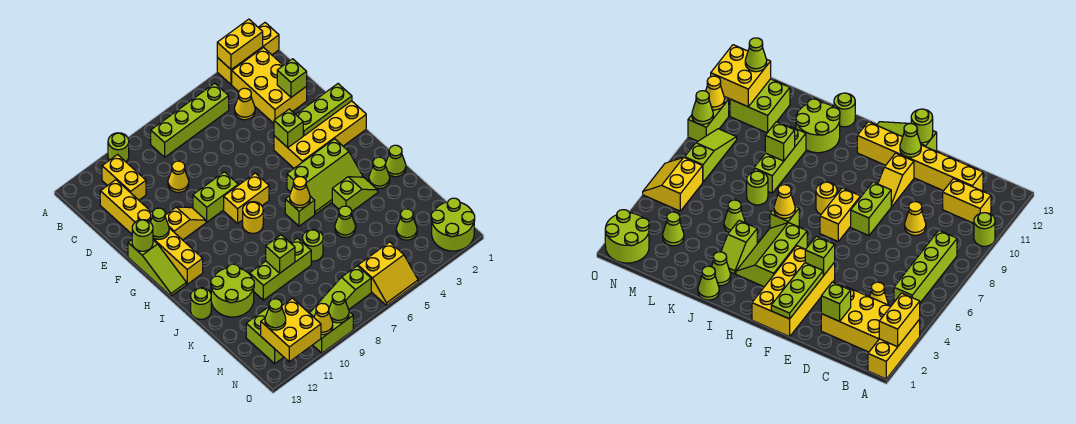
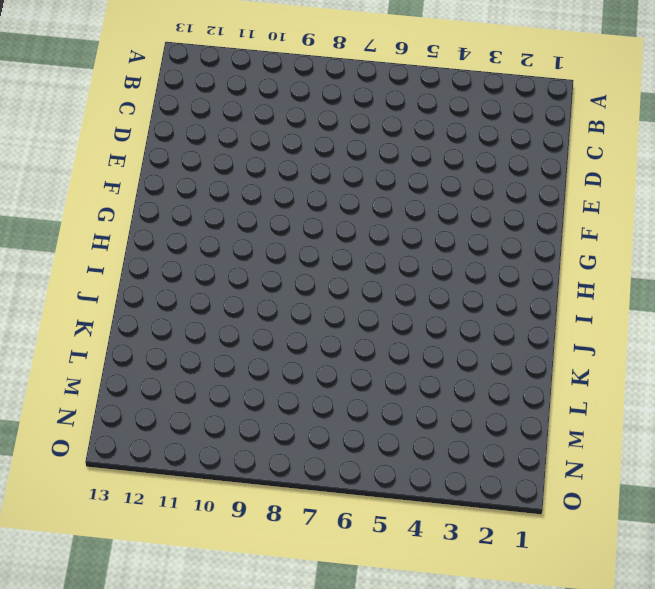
none -> yellow brick A1:A3 level 1
none -> lime round brick A10 level 1
none -> yellow brick B2:D3 level 1
none -> lime brick B5:B8 level 1

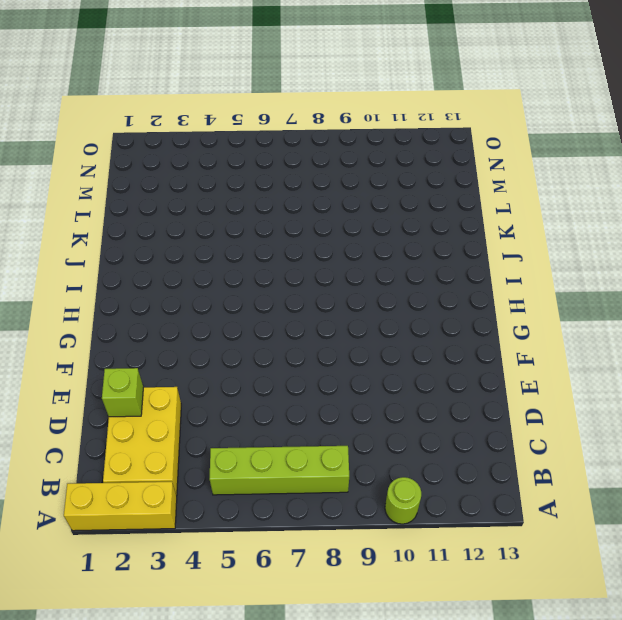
none -> yellow brick B11:C11 level 1
none -> yellow cone C4 level 1
none -> yellow brick C12:H12 level 1
none -> yellow cone D9 level 1

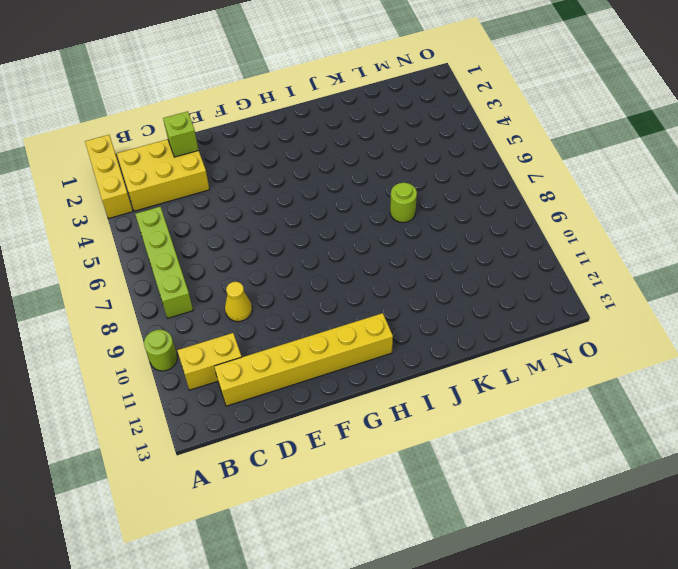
none -> yellow cone C4 level 1
none -> yellow brick F1:G4 level 1
none -> lime brick F8:F9 level 1
none -> yellow slope F10:F11 level 1 top 11

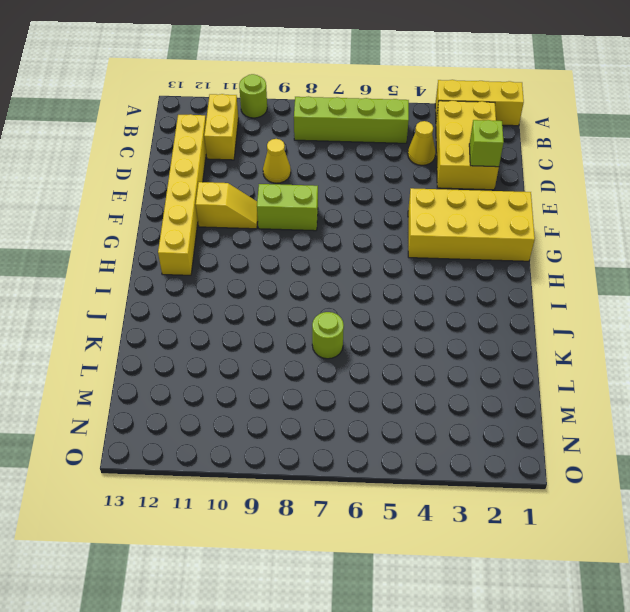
none -> lime slope F13:H13 level 1 top F
none -> yellow brick G7:G8 level 1
none -> lime slope H3:I5 level 1 top H
none -> yellow round brick H8 level 1

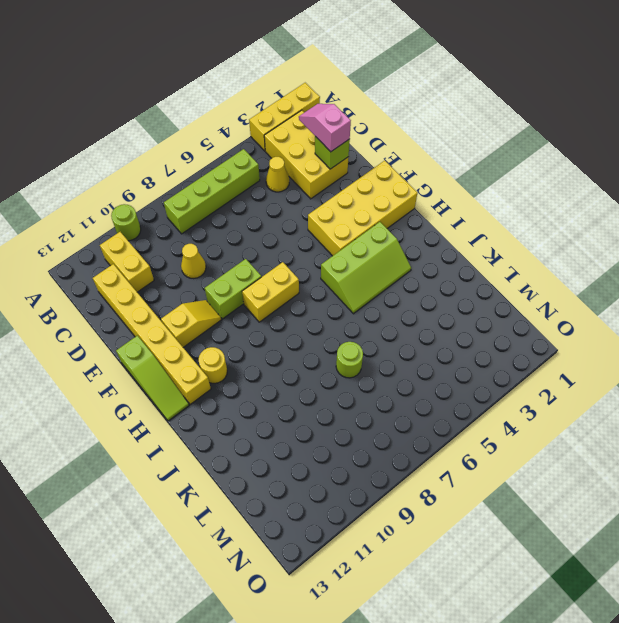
pink slope C2:D2 level 3 top D -> none
yellow round brick H11 level 1 -> yellow round brick H8 level 1
none -> lime brick I6 level 1
none -> lime cone J1 level 1
none -> lime cone J2 level 1
none -> lime slope J3:J4 level 1 top 4

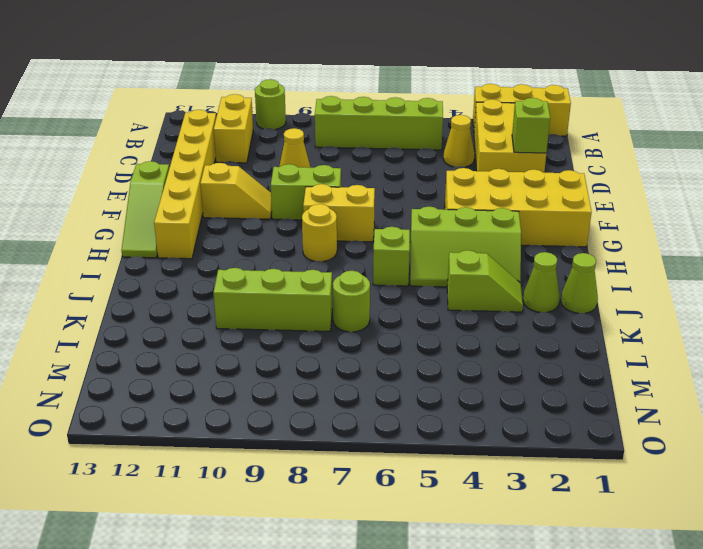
none -> lime round brick J11:K12 level 1
none -> lime round brick J13 level 1
none -> lime cone K5 level 1
none -> lime cone M3 level 1

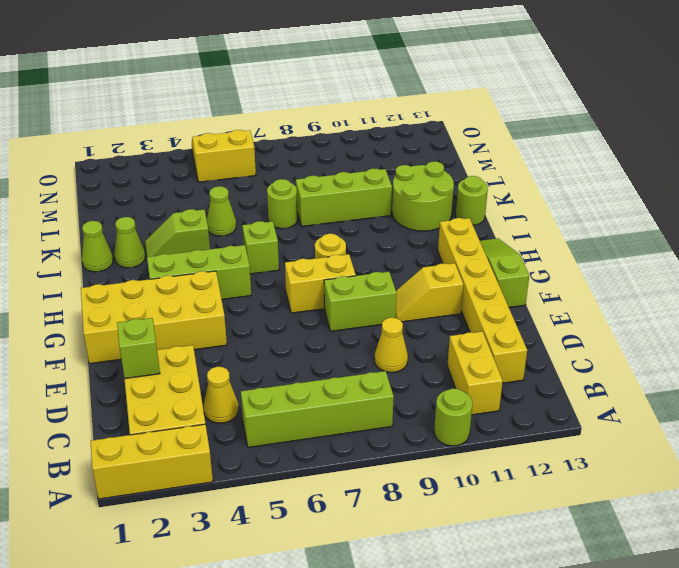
none -> lime cone M3 level 1
none -> lime brick M11:N12 level 1
none -> lime round brick N1:O2 level 1
none -> lime slope N7:N9 level 1 top 7

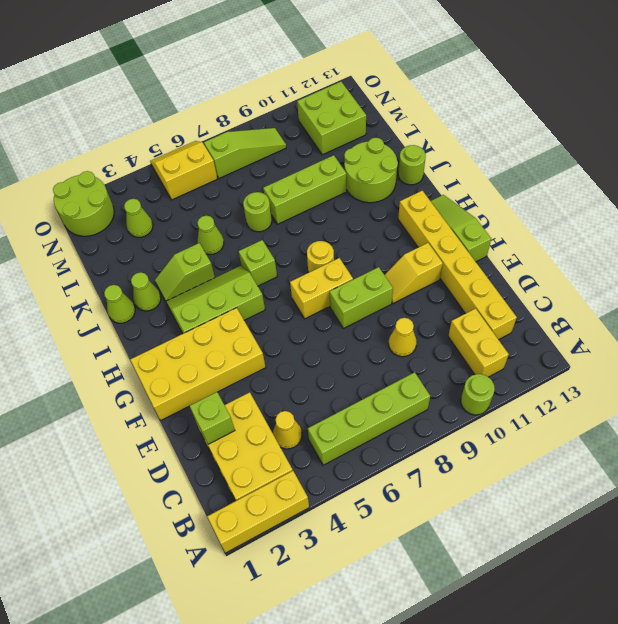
none -> lime brick O9:O10 level 1
none -> yellow brick A2:A3 level 2
none -> lime plate F1:F3 level 2
none -> lime brick F4 level 2

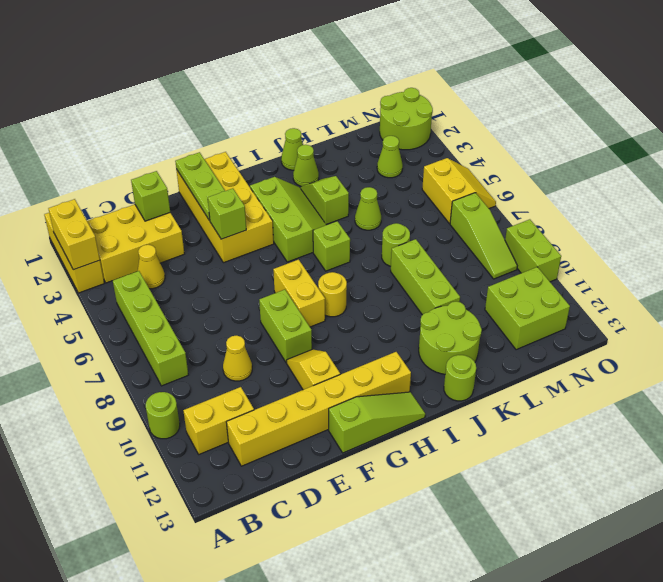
none -> lime cone F12 level 2
none -> lime round brick F13 level 2
none -> yellow cone I6 level 2
none -> lime brick K9 level 2

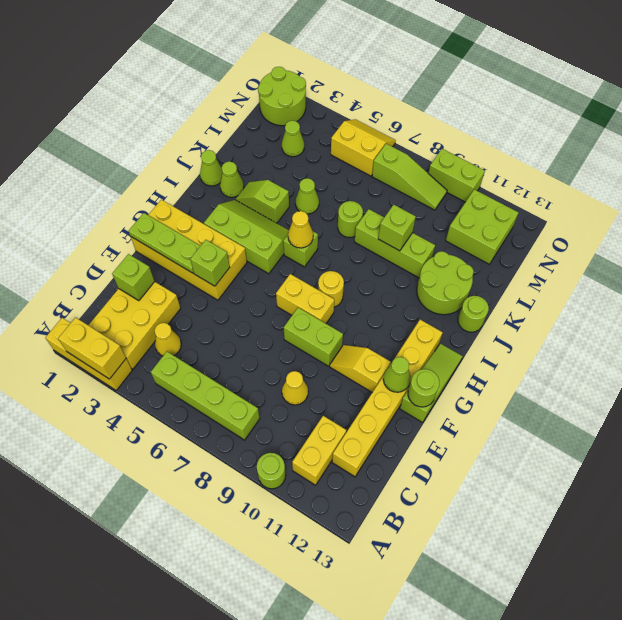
none -> yellow brick N11:O12 level 2
none -> lime cone O9 level 2
none -> yellow cone O10 level 2
none -> lime cone N12 level 3

